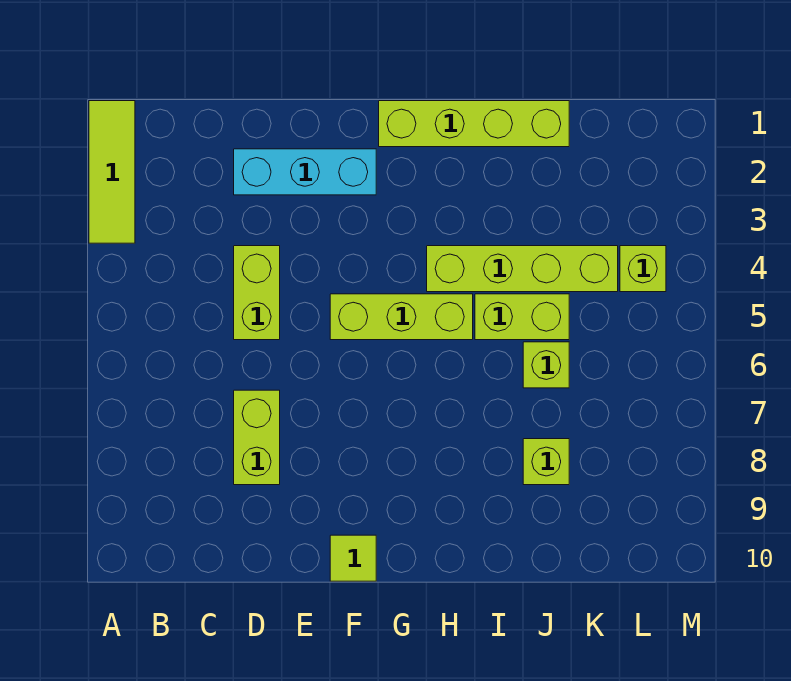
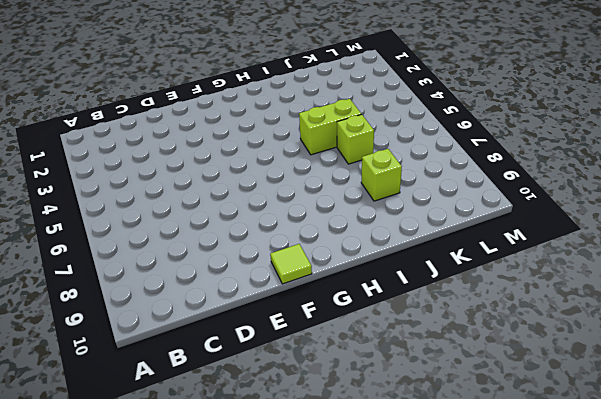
none -> lime tile A1:A3 level 1
none -> cyan brick D2:F2 level 1
none -> lime brick D4:D5 level 1

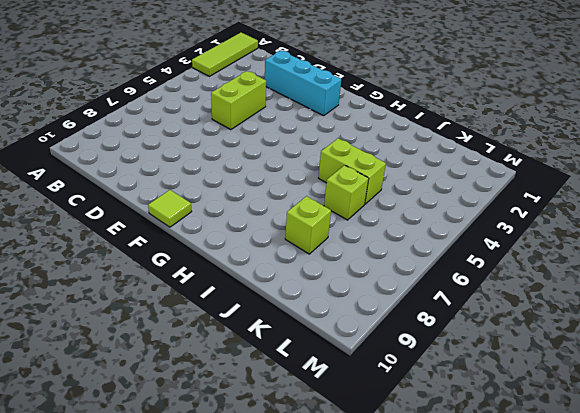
none -> lime brick D7:D8 level 1
none -> lime brick F5:H5 level 1
none -> lime brick G1:J1 level 1

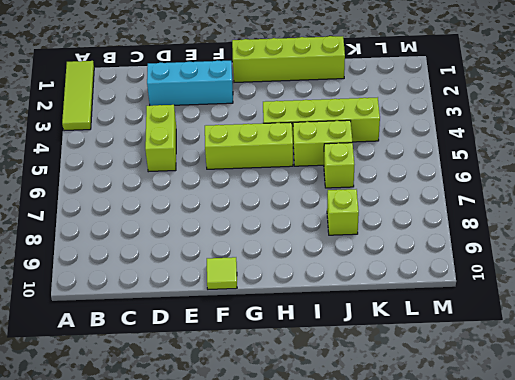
none -> lime brick D7:D8 level 1
none -> lime brick L4 level 1

